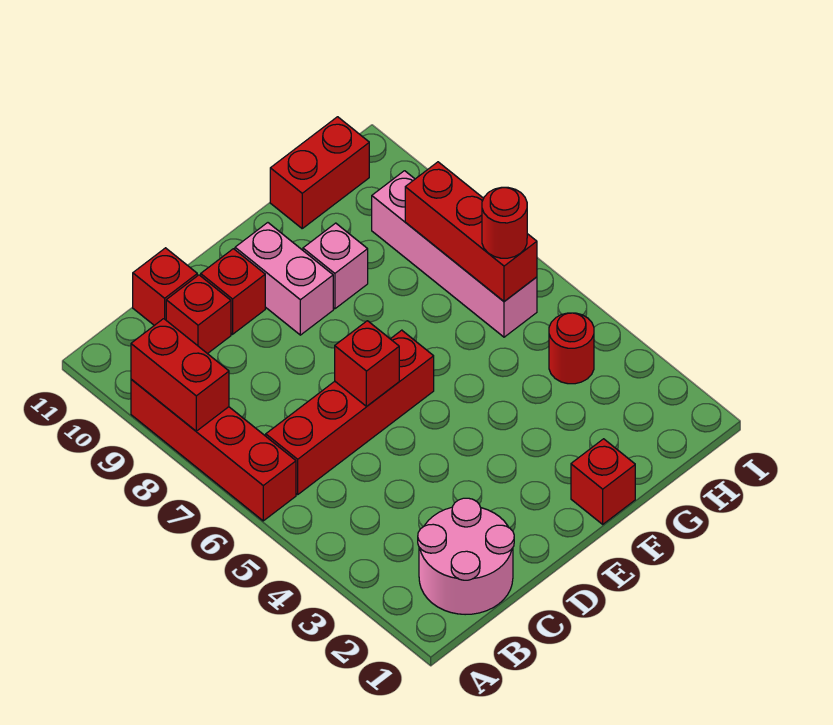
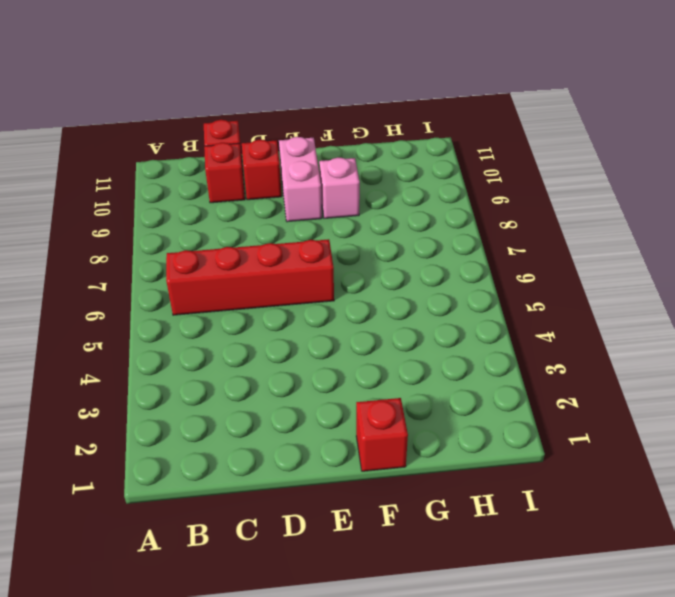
none -> red brick A6:A9 level 1
none -> pink round brick B1:C2 level 1
none -> red brick G11:H11 level 1

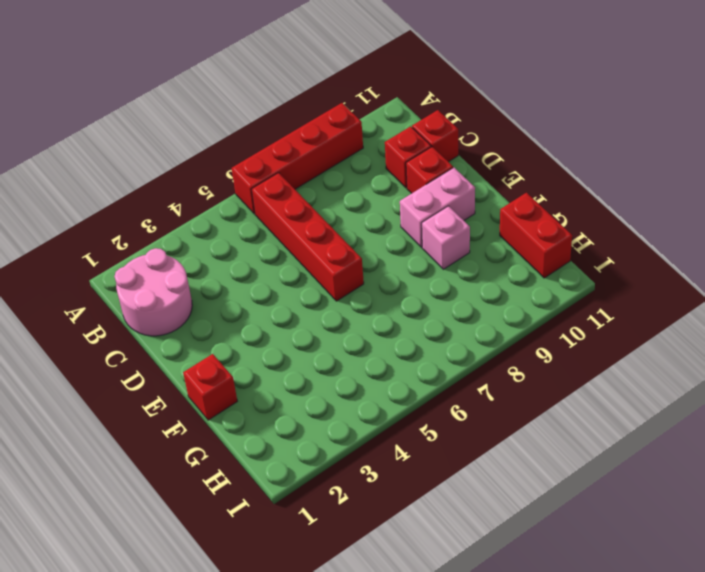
none -> red round brick H4 level 1
none -> pink brick H6:H9 level 1
none -> red brick A8:A9 level 2

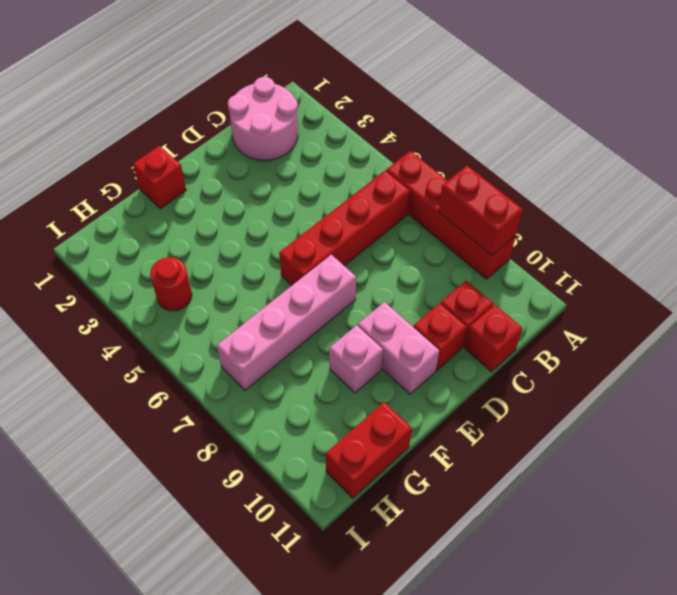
pink brick E7:H7 level 1 -> pink brick H6:H9 level 1
none -> red brick D6 level 2
none -> red brick H6:H8 level 2
none -> red round brick H6 level 3

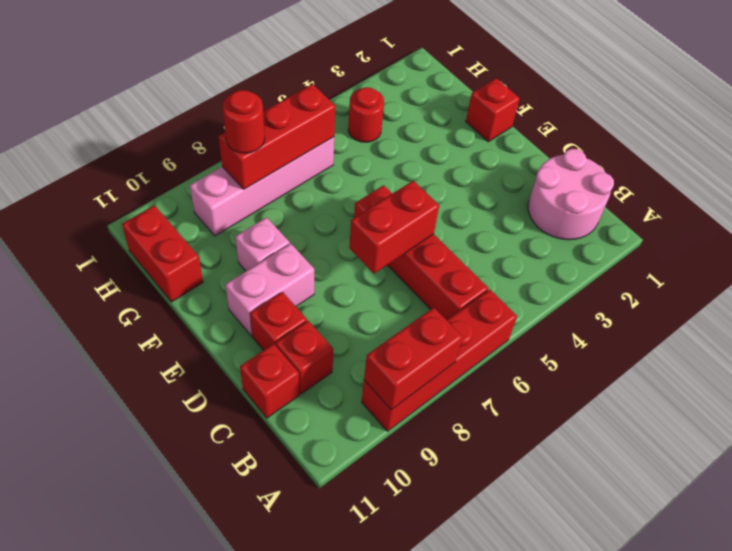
red brick D6:D7 level 2 -> red brick D6 level 2
red round brick H8 level 3 -> red round brick H6 level 3

